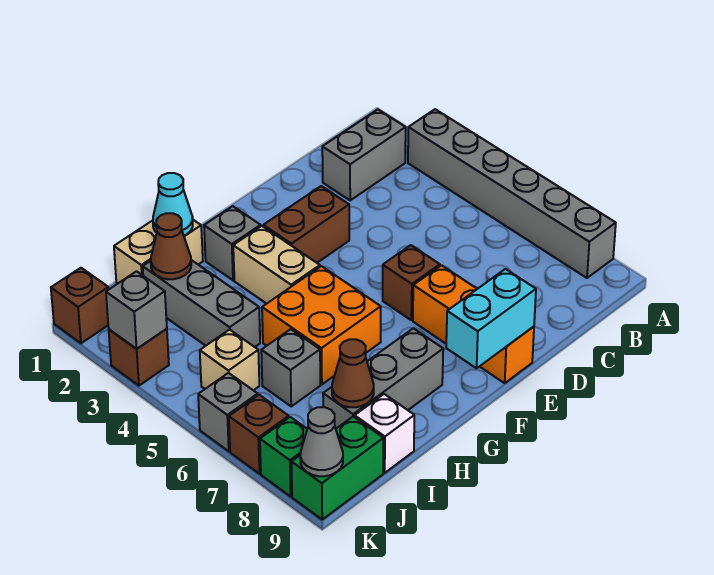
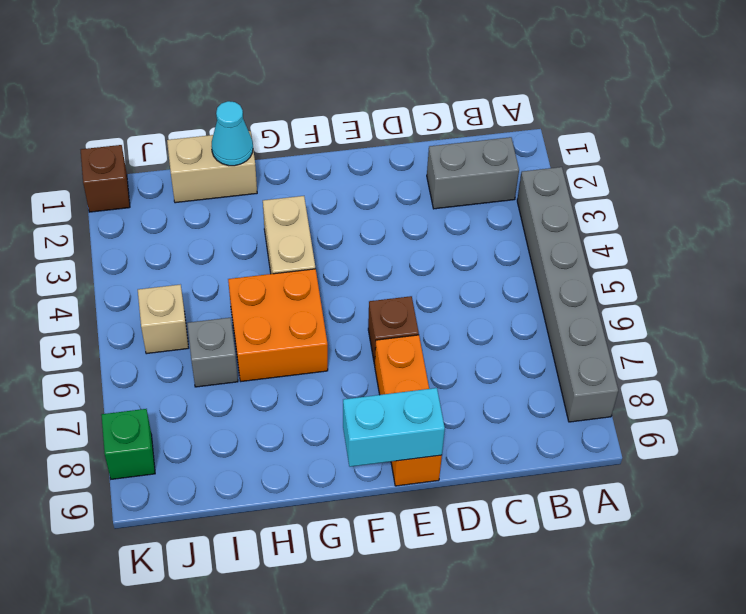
none -> brown brick E3:F3 level 1
none -> grey brick G2 level 1
none -> grey brick G8:I8 level 1

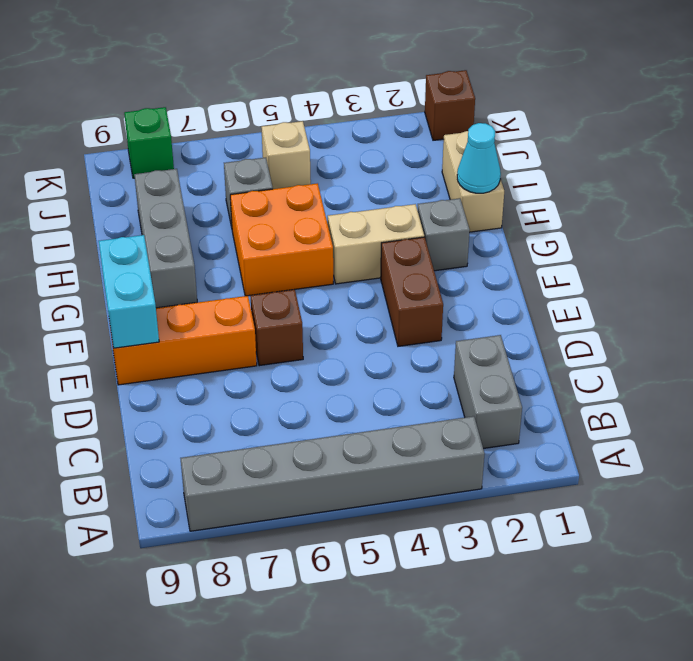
none -> grey brick I2:I4 level 1
none -> white brick I9 level 1
none -> green brick J9:K9 level 1

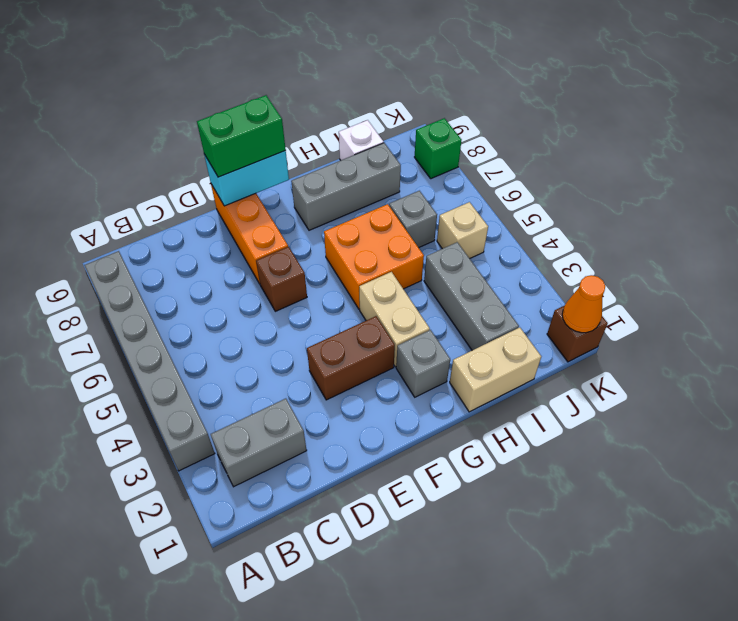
green brick E9:F9 level 3 -> green brick J9:K9 level 1
orange cone K1 level 2 -> none
none -> brown brick K3 level 1
none -> grey brick K6 level 1
none -> brown brick K7 level 1

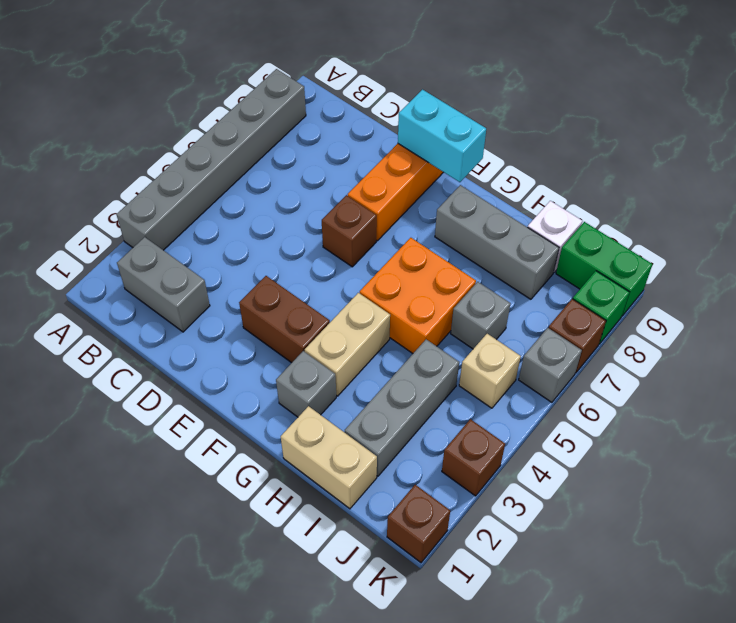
none -> cyan cone H1 level 2
none -> brown cone I2 level 2
none -> brown cone I8 level 2

